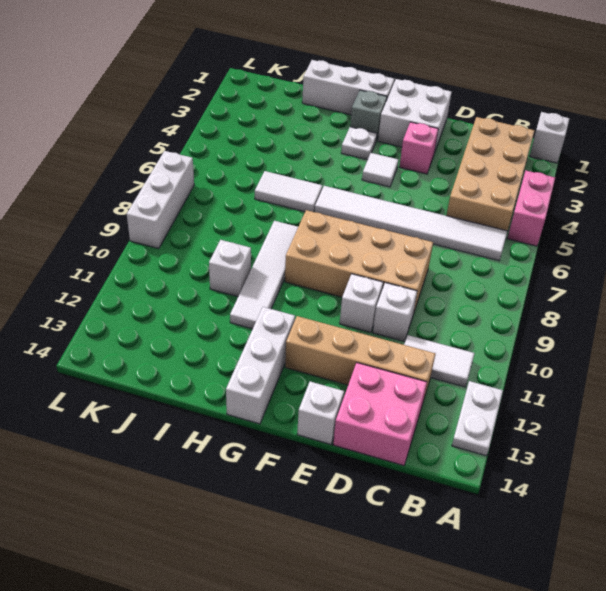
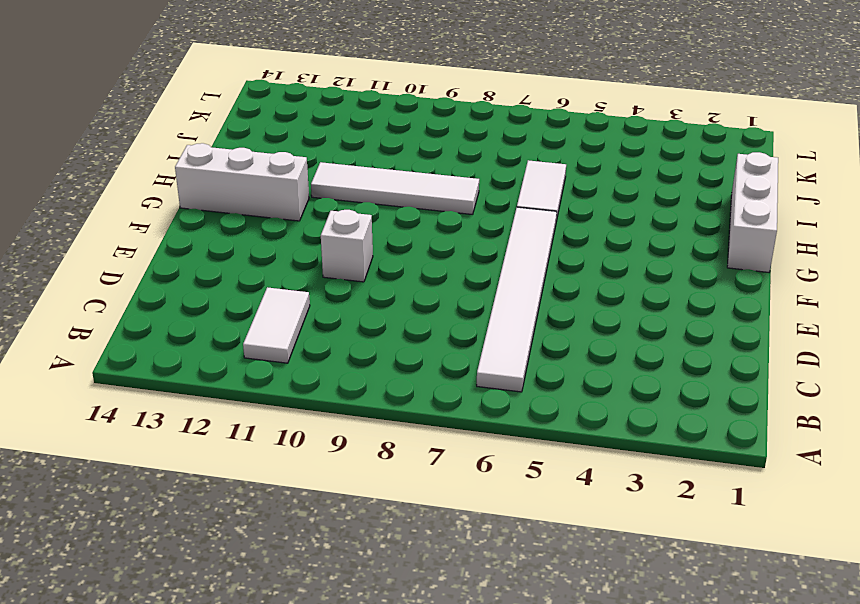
none -> white brick A1 level 1
none -> pink brick A4:A5 level 1
none -> white plate A12:A13 level 1

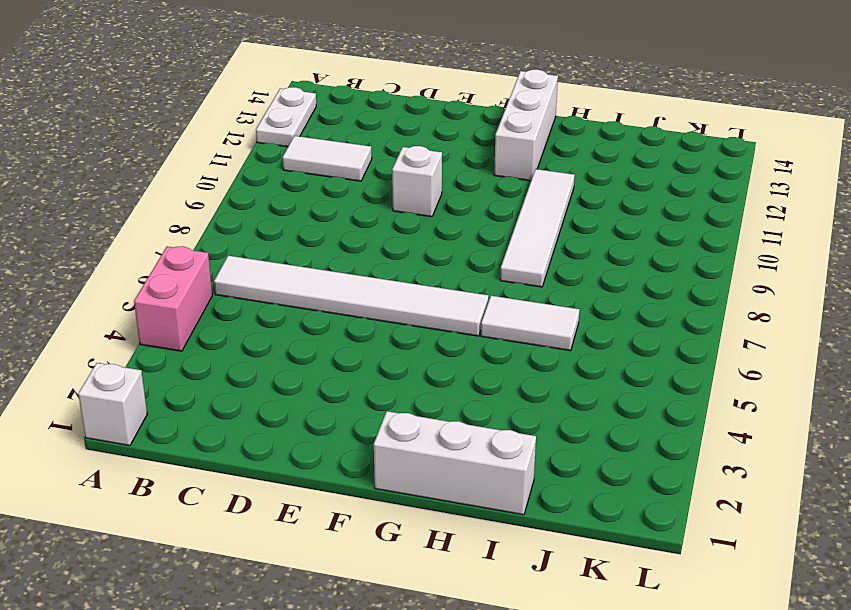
none -> tan brick B2:C5 level 1
none -> tan brick C12:F12 level 1
none -> pink brick C13:D14 level 1

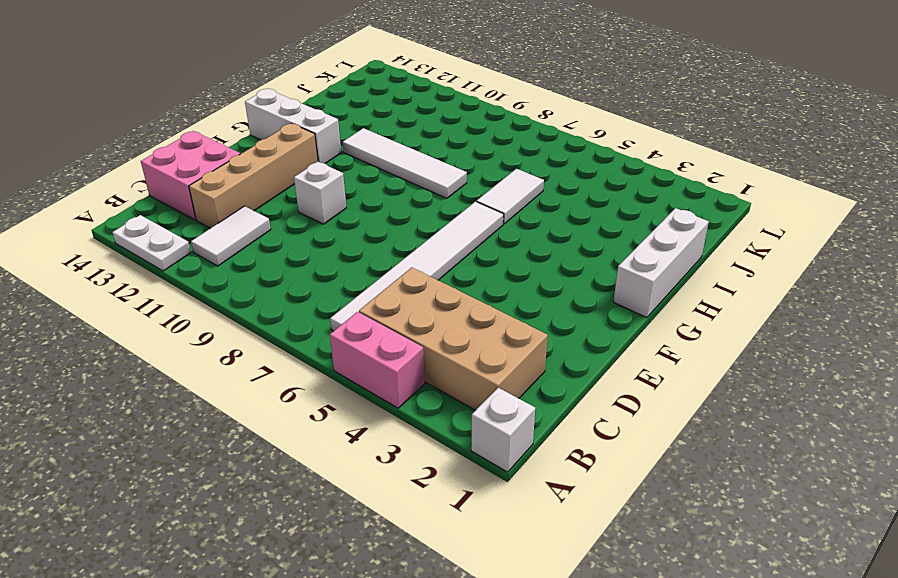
none -> tan brick D8:G9 level 1
none -> white brick D10 level 1
none -> white brick E1:F2 level 1

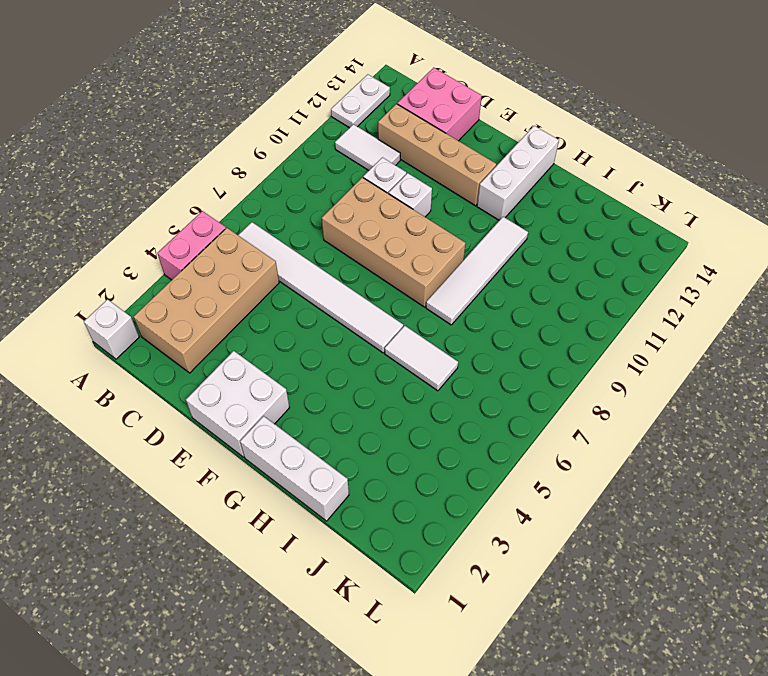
none -> pink brick E3 level 1
none -> white brick E14 level 1
none -> white tile F4 level 1

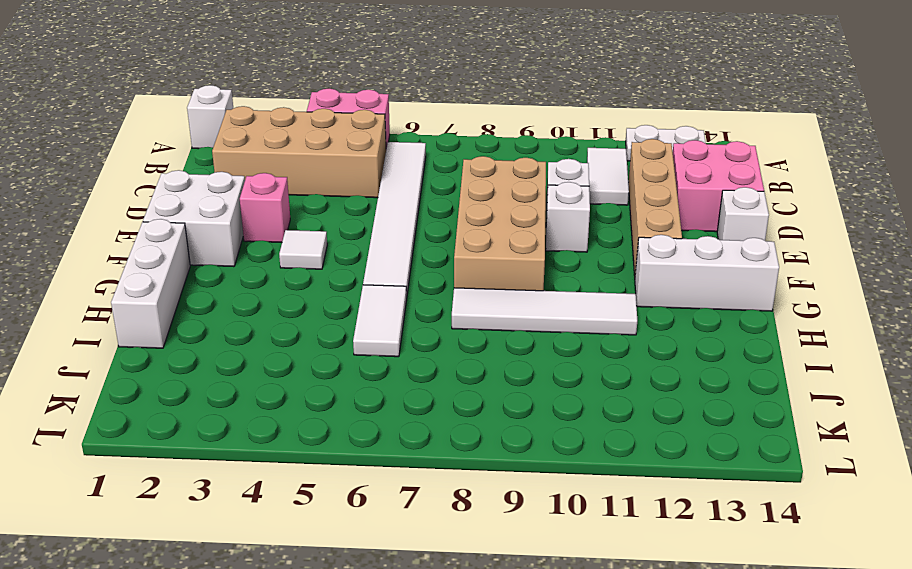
none -> grey brick G2 level 1
none -> white plate G3 level 1
none -> white brick I10 level 1

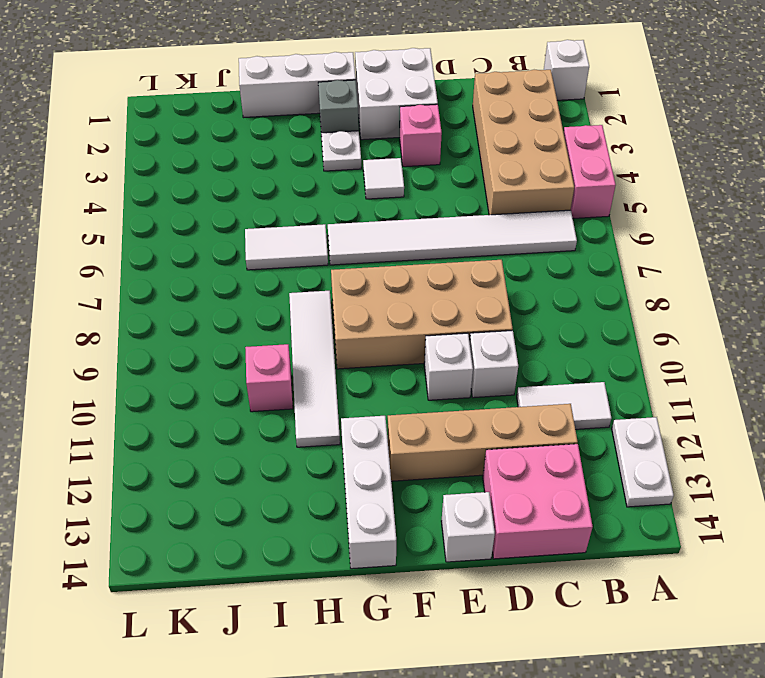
pink brick I10 level 1 -> white brick I10 level 1
none -> white brick L7:L9 level 1

